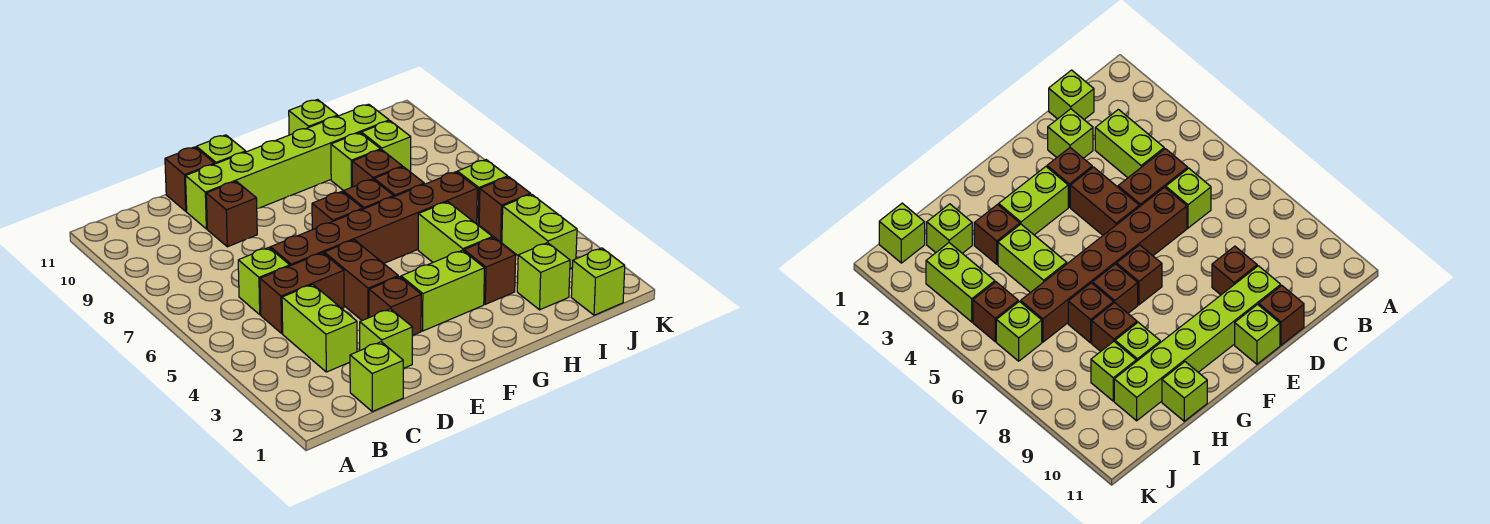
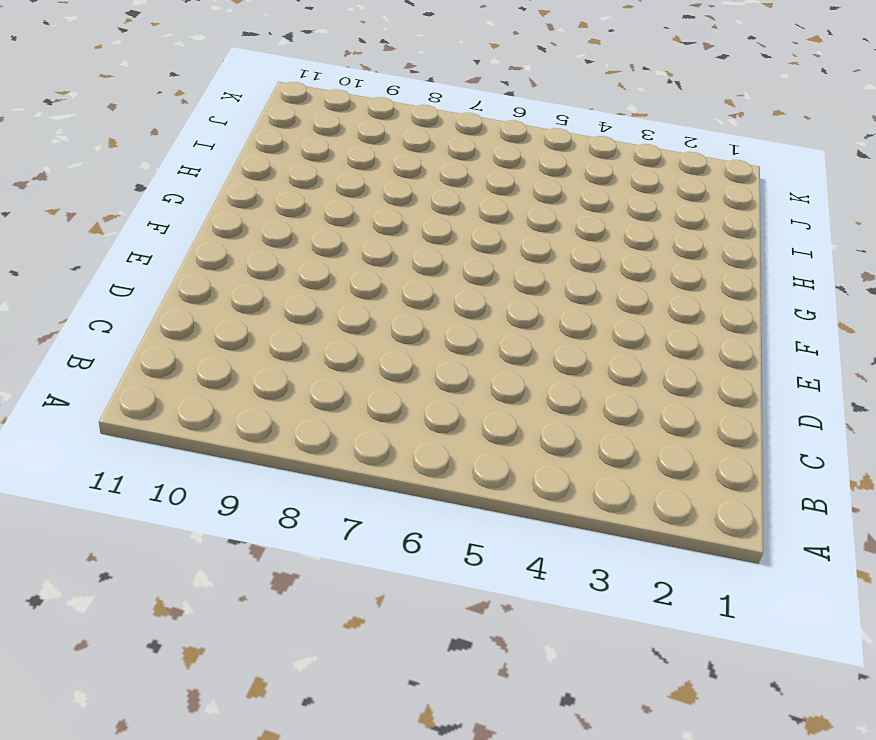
none -> lime brick C1 level 1
none -> lime brick C3:C4 level 1
none -> brown brick C5:D5 level 1

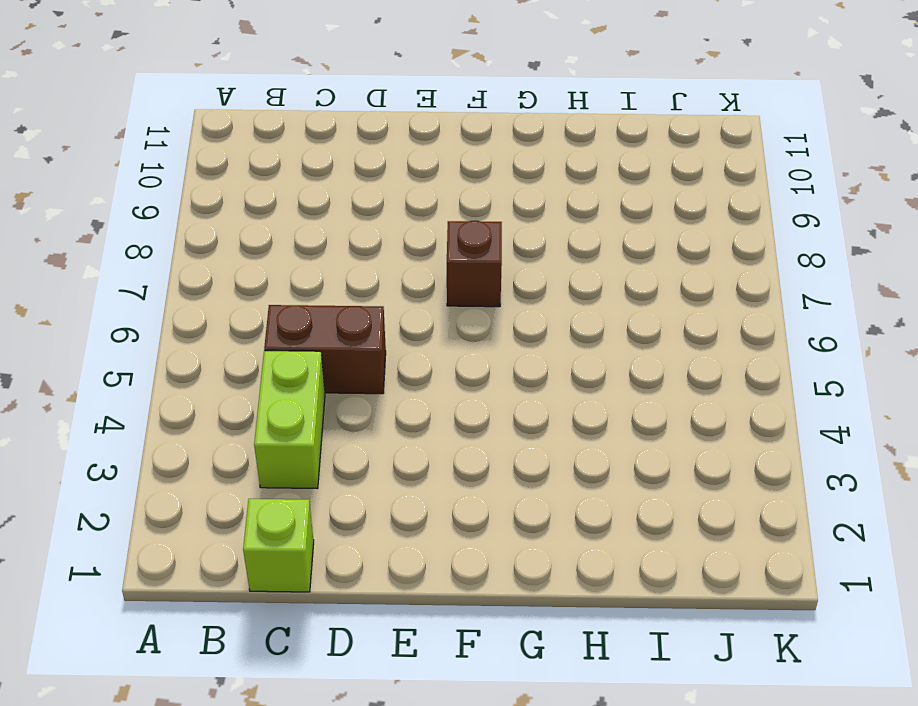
none -> lime brick C6 level 1
none -> lime brick D2 level 1
none -> brown brick D6:I6 level 1

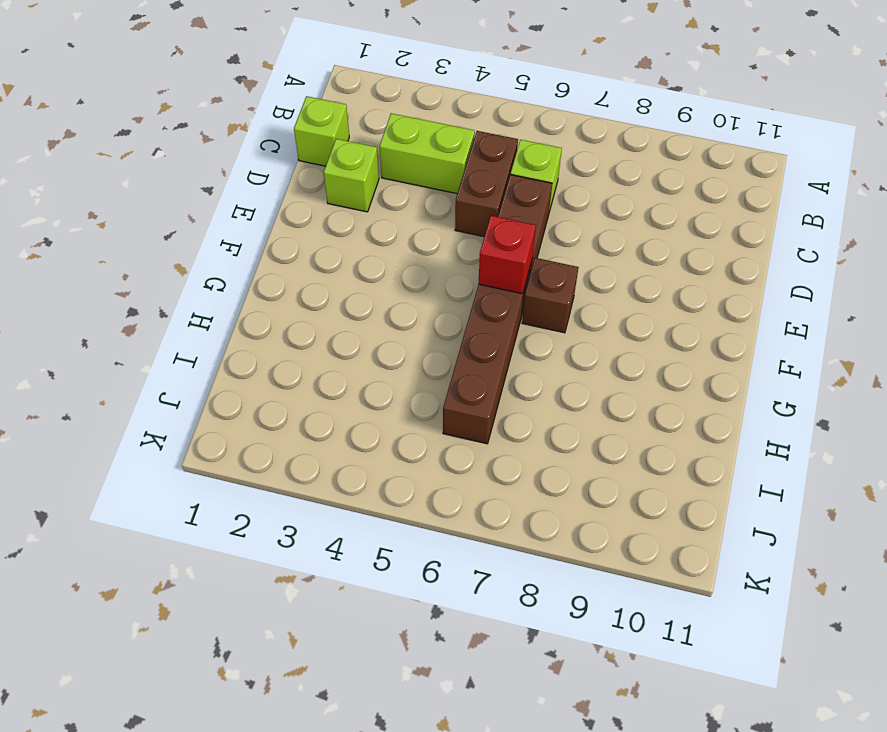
red brick F6 level 2 -> none
none -> brown brick D9 level 1
none -> lime brick D10:I10 level 1
none -> brown brick D11 level 1

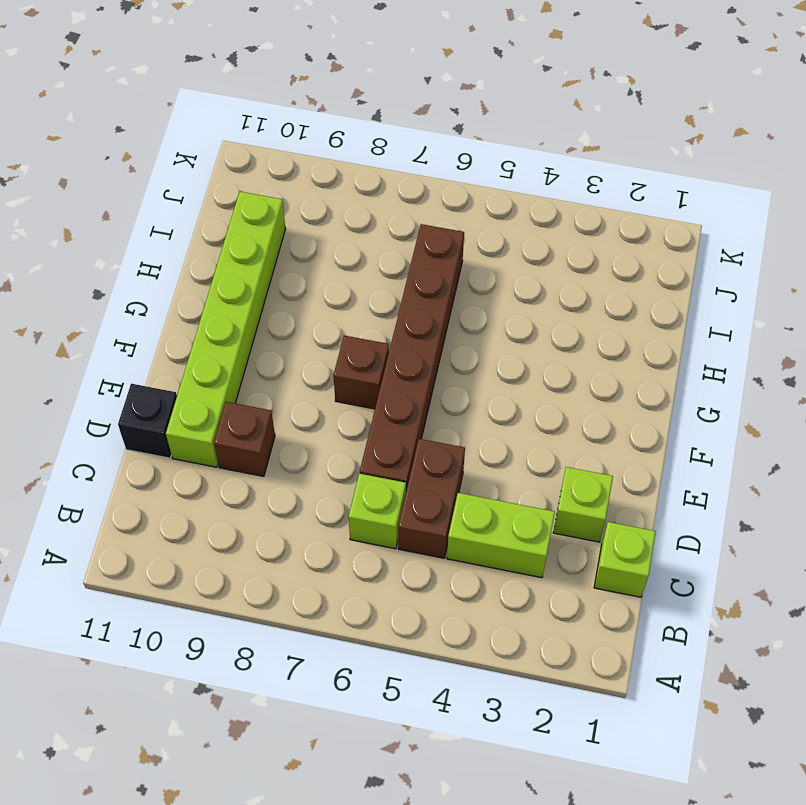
black brick D11 level 1 -> brown brick D11 level 1
none -> brown brick E3 level 1
none -> brown brick E4:E5 level 1
none -> lime brick E11 level 1

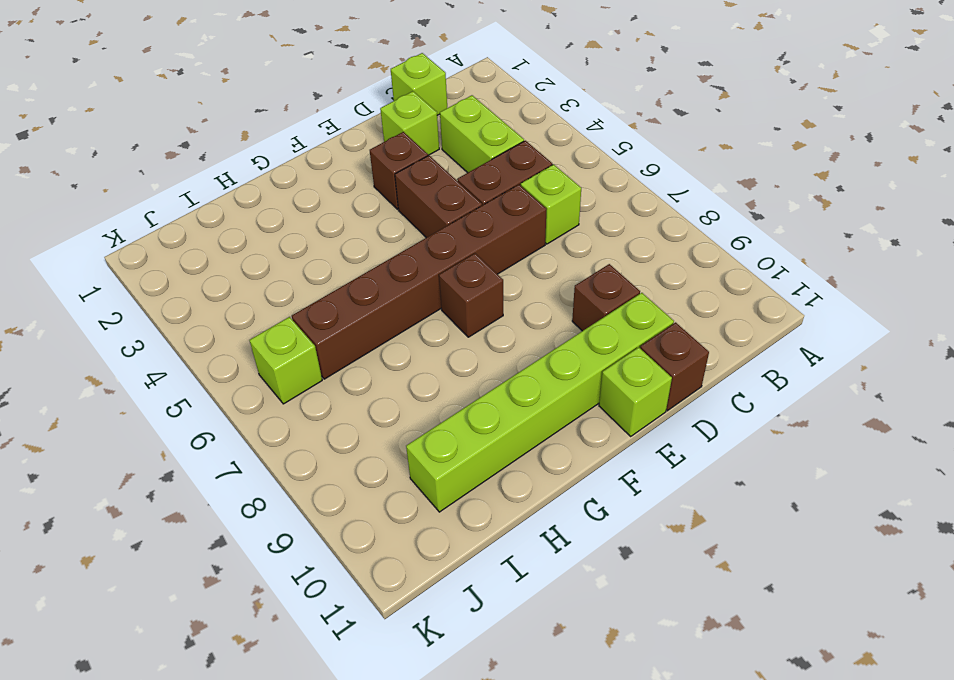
none -> lime brick F3:G3 level 1
none -> brown brick G7 level 1
none -> brown brick H3 level 1

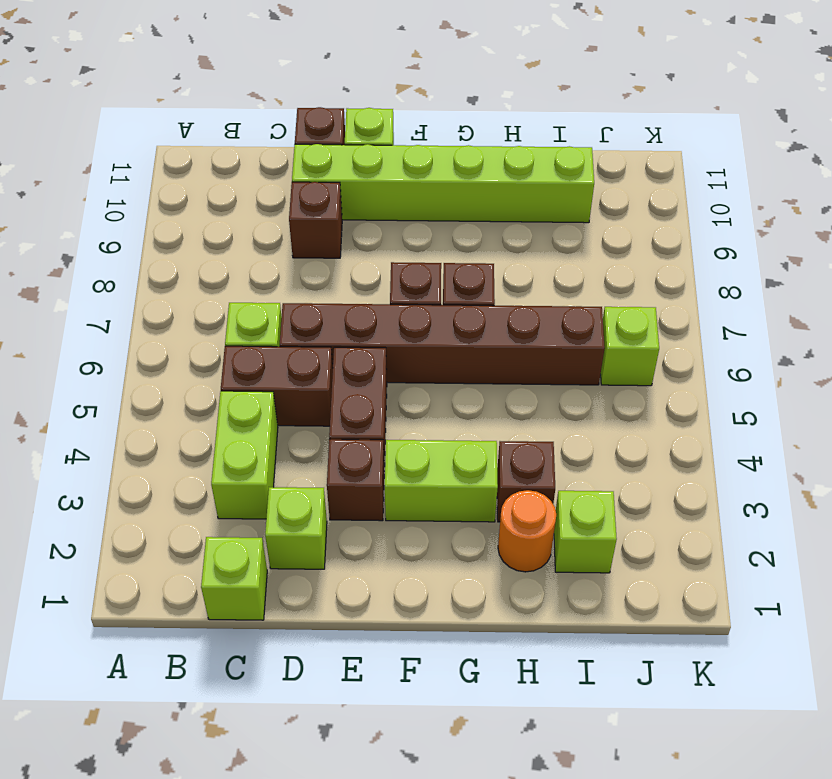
orange round brick H2 level 1 -> none
none -> lime brick H4:H5 level 1
none -> brown brick H7 level 1
none -> brown brick H8 level 1

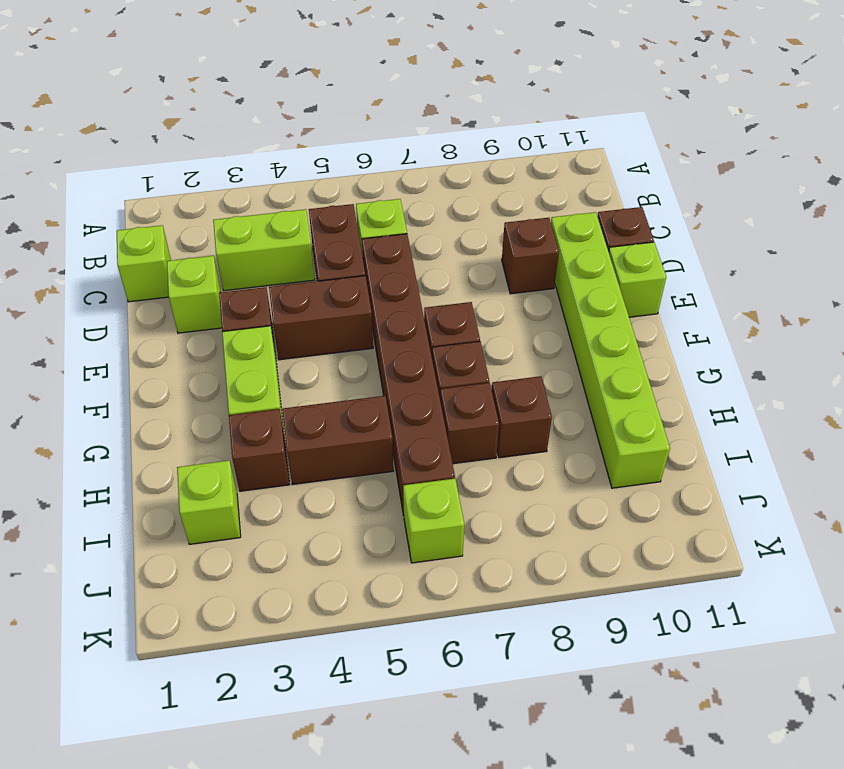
brown brick H4:H5 level 1 -> lime brick H4:H5 level 1
none -> lime brick H9 level 1
none -> lime brick H11 level 1
none -> lime brick I9 level 1

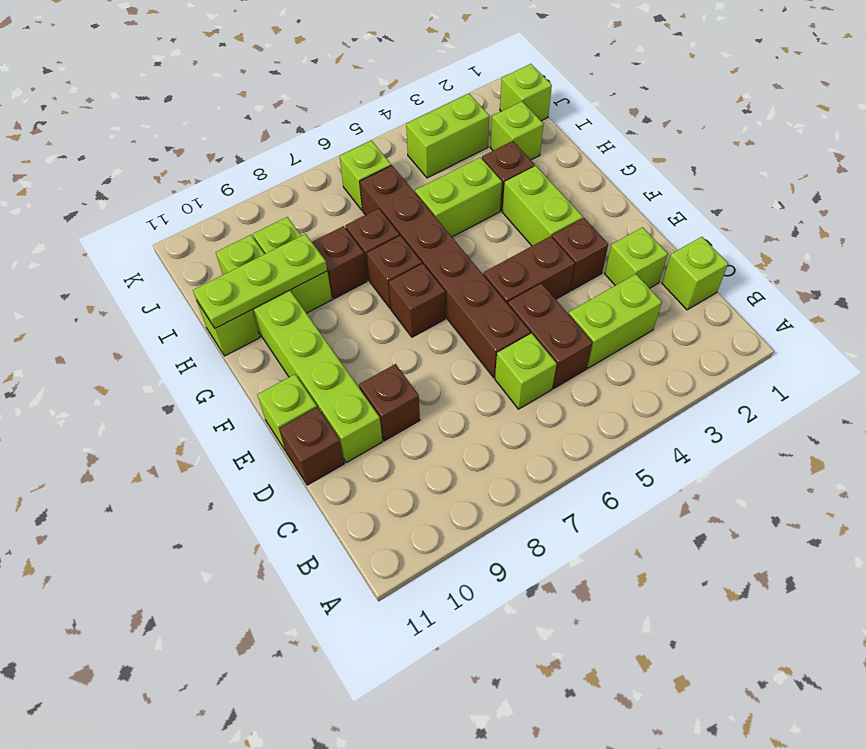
lime plate H9:H11 level 2 -> none
none -> brown brick J5 level 1

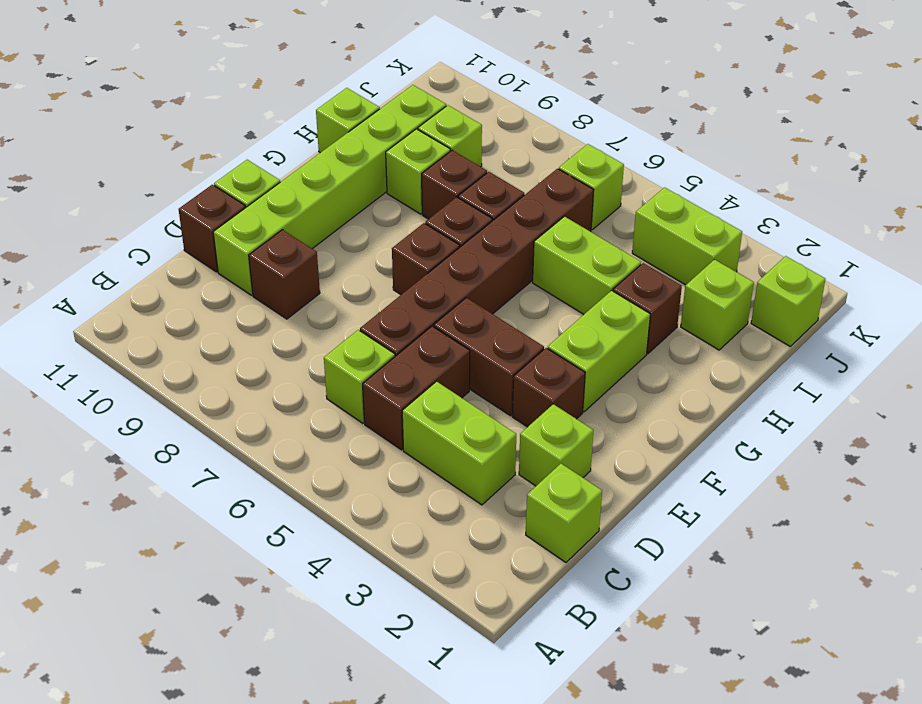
none -> brown brick J5 level 1

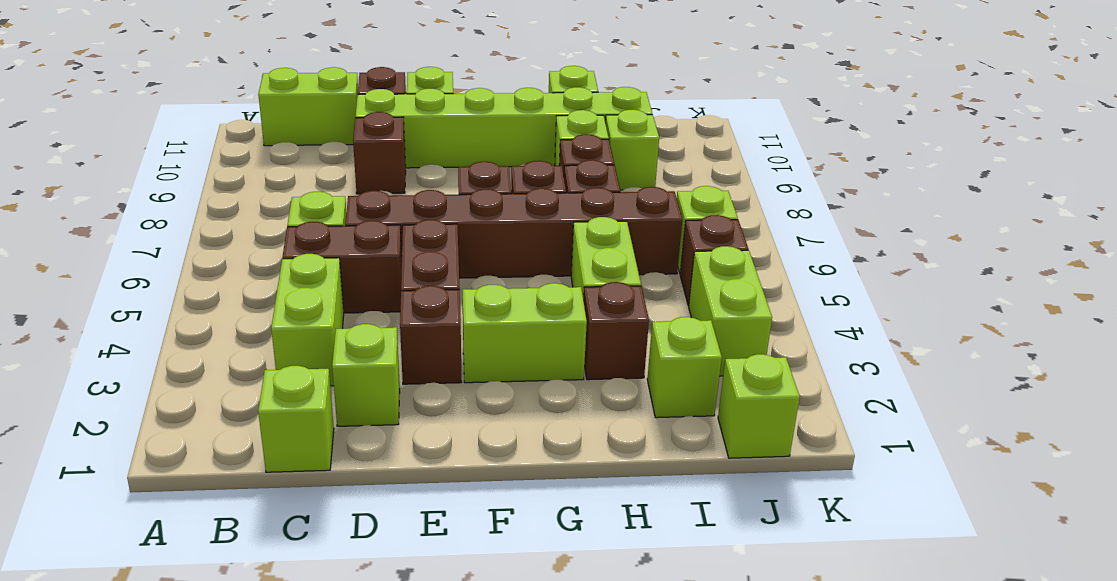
lime brick B11:C11 level 1 -> none

